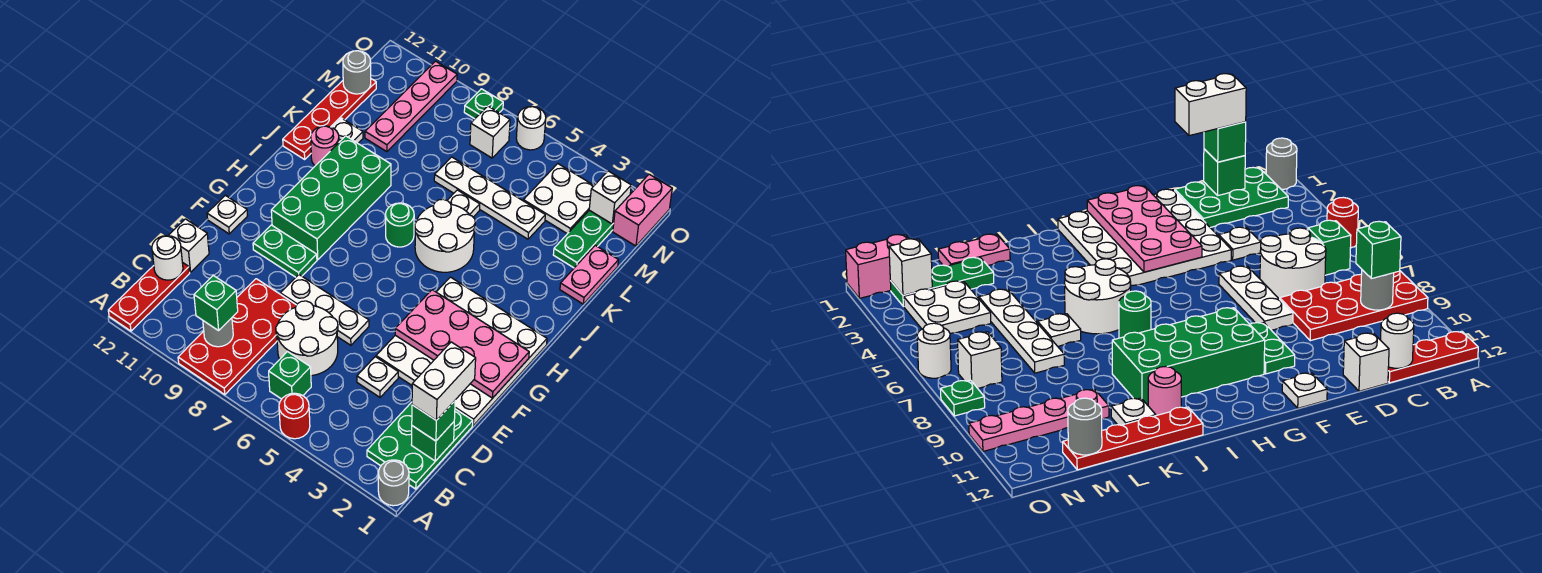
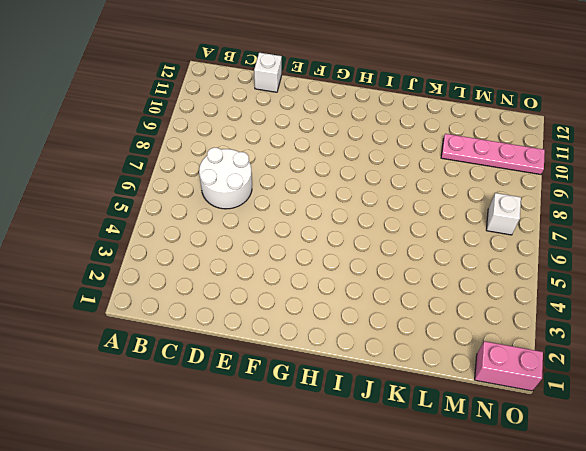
none -> grey round brick A1 level 1
none -> red round brick A5 level 1
none -> red plate A8:D9 level 1
none -> red plate A12:C12 level 1

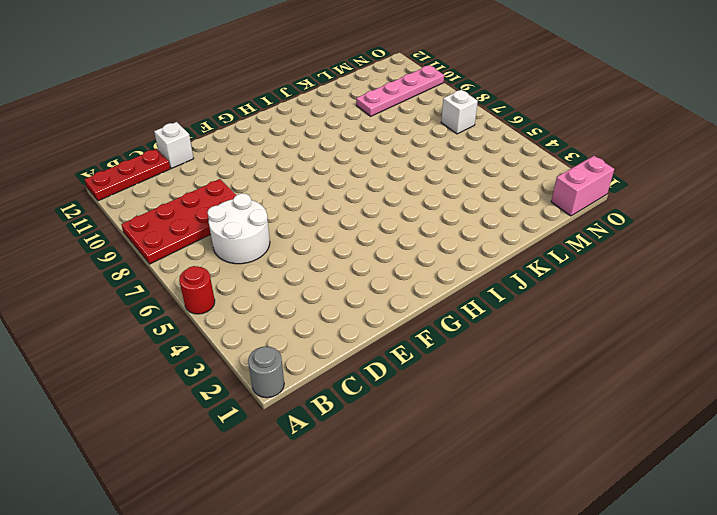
none -> green plate B1:D2 level 1
none -> green brick B6 level 1
none -> white plate D4 level 1
none -> white plate E1:H4 level 1

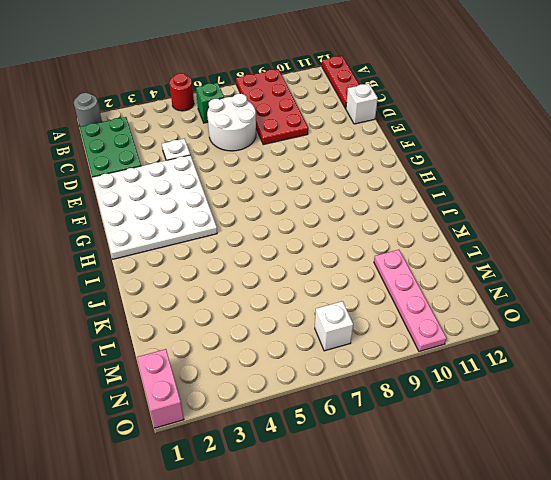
none -> white plate E6:E8 level 1
none -> green plate F9:F10 level 1
none -> white plate F12 level 1
none -> green brick G9:J10 level 1

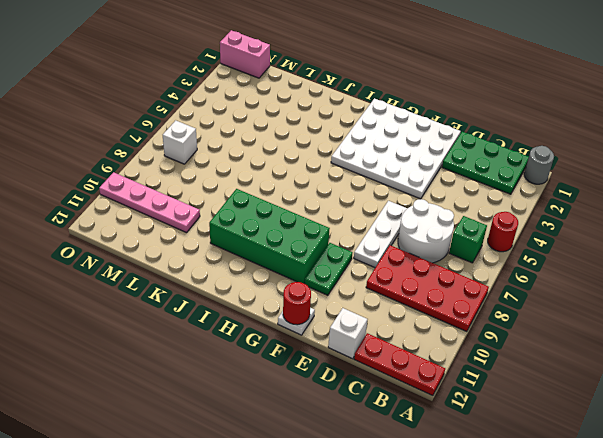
red round brick F12 level 2 -> none
none -> white plate D4 level 1
none -> white round brick I5:J6 level 1
none -> green round brick I7 level 1
none -> pink round brick J11 level 1

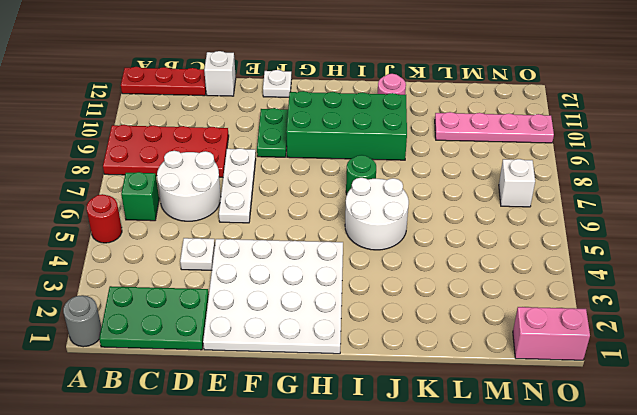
none -> red plate J12:M12 level 1
none -> pink plate K1:L1 level 1
none -> white plate K6 level 1
none -> white plate K11 level 1

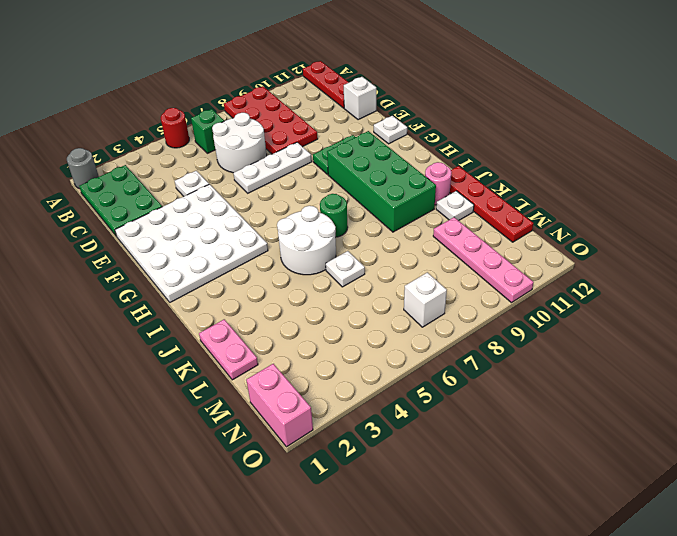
none -> green plate L2:N2 level 1
none -> white plate L4:L7 level 1
none -> white plate M3:N4 level 1
none -> white round brick O6 level 1

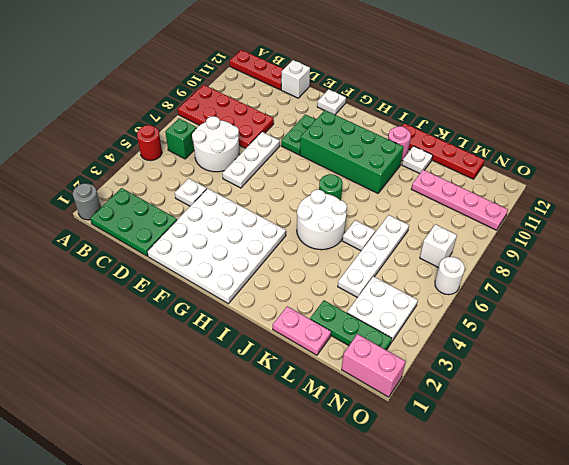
none -> green plate O8 level 1
none -> grey round brick B9 level 2
none -> green brick C1 level 2
none -> white round brick C12 level 2

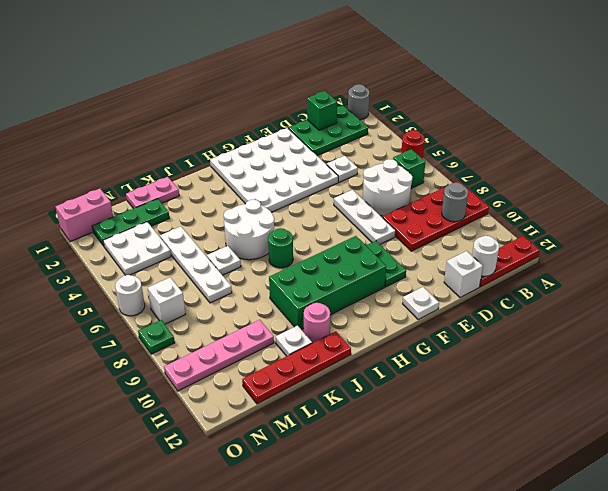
none -> pink plate F1:G4 level 2
none -> grey round brick M12 level 2
none -> white brick N2 level 2
none -> green brick B9 level 3

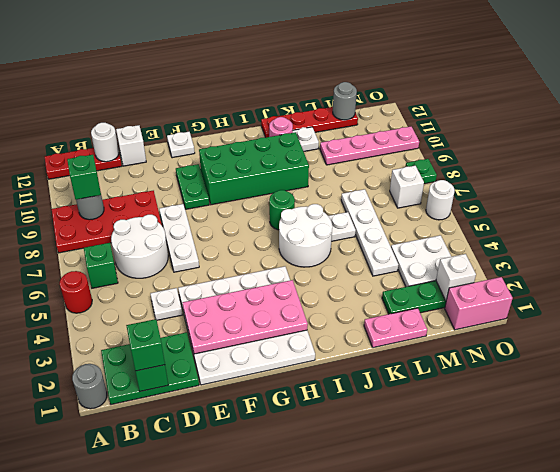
pink plate E2:H3 level 2 -> pink plate F1:G4 level 2
none -> white brick C1:D1 level 4

